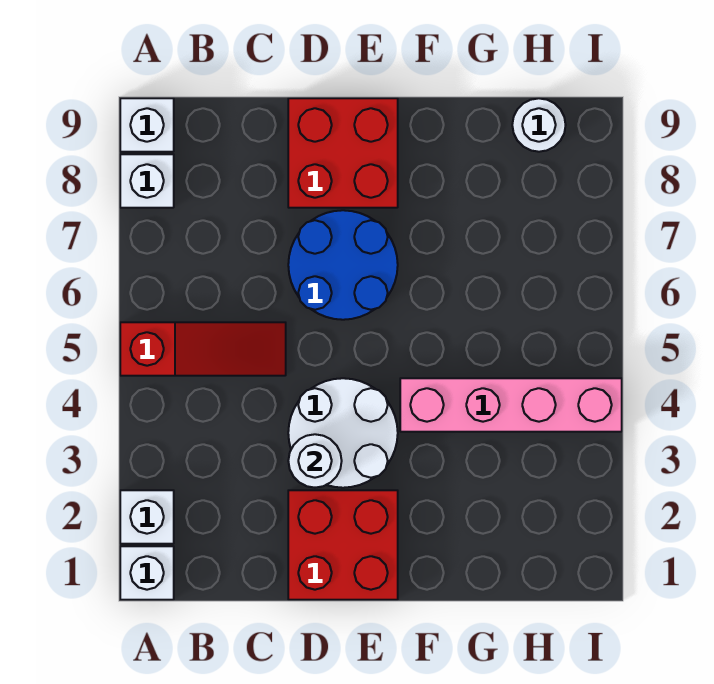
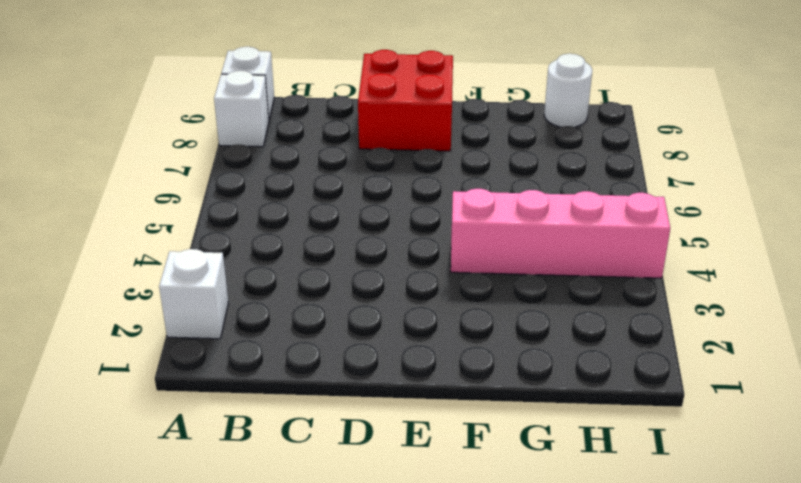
none -> white brick A1 level 1
none -> red slope A5:C5 level 1 top A
none -> red brick D1:E2 level 1

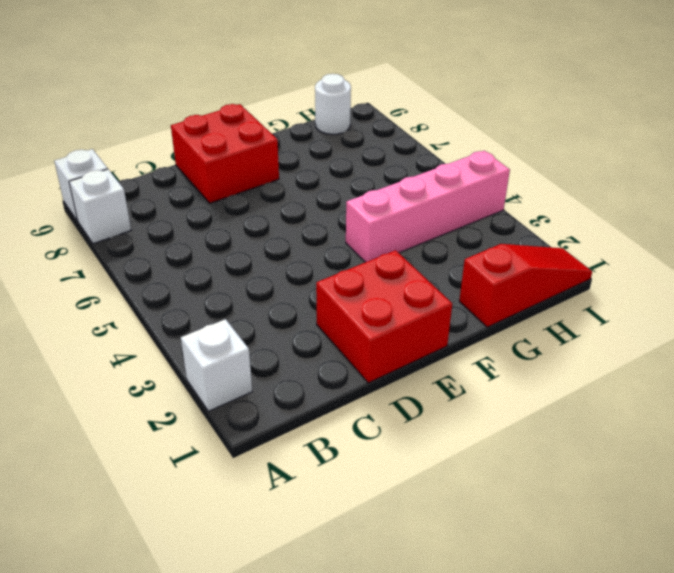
red slope G1:I1 level 1 top G -> red slope A5:C5 level 1 top A
none -> white brick A1 level 1
none -> white round brick D3:E4 level 1
none -> blue round brick D6:E7 level 1

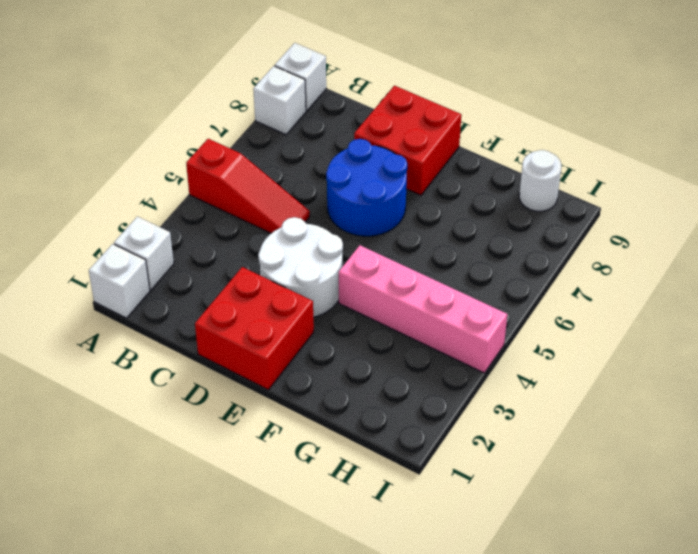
none -> white round brick D3 level 2

